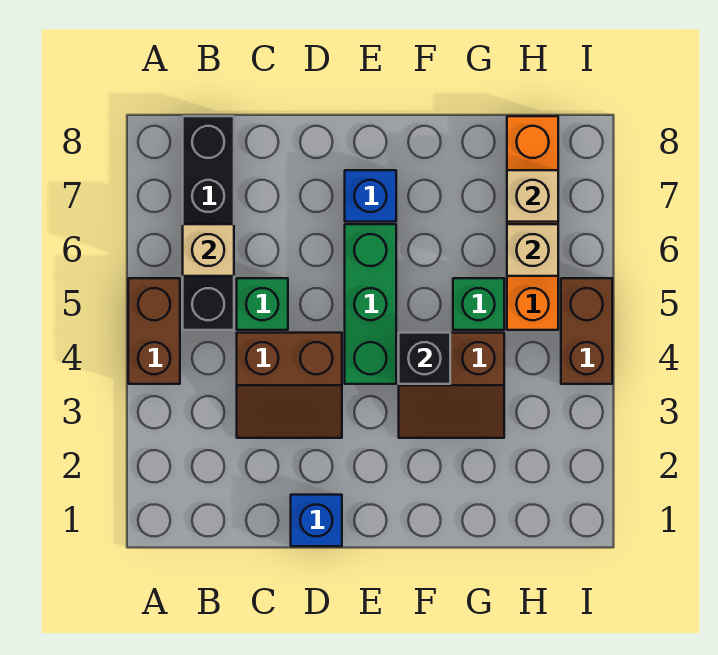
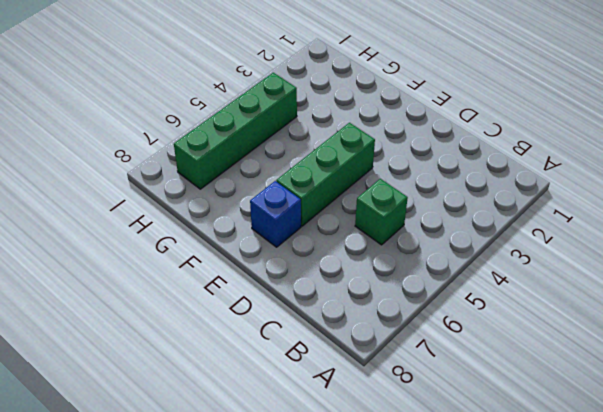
green brick H4:H7 level 1 -> orange brick H5:H8 level 1
none -> brown brick A4:A5 level 1
none -> black brick B5:B8 level 1
none -> brown slope C3:D4 level 1 top 4

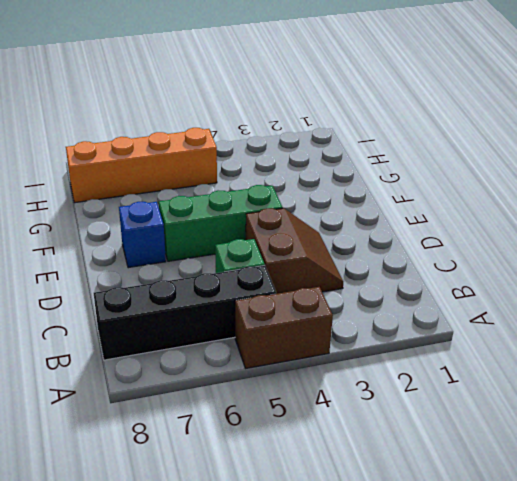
none -> blue brick D1 level 1
none -> brown slope F3:G4 level 1 top 4
none -> green brick G5 level 1

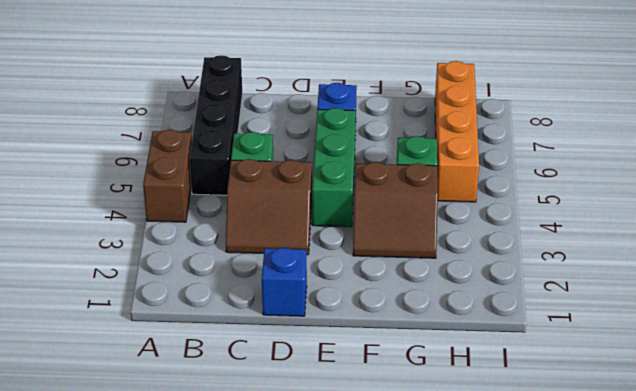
none -> brown brick I4:I5 level 1
none -> tan brick B6 level 2
none -> black brick F4 level 2

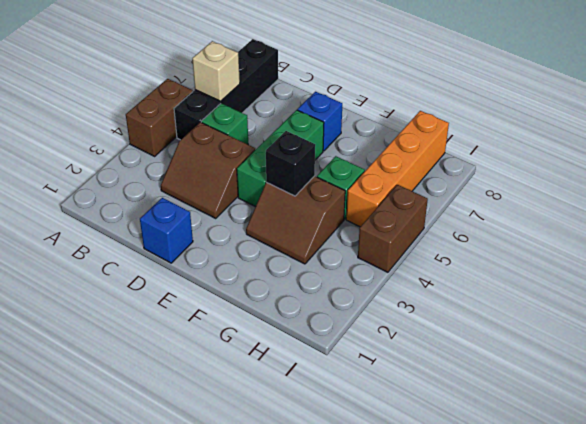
none -> tan brick H6 level 2
none -> tan brick H7 level 2

